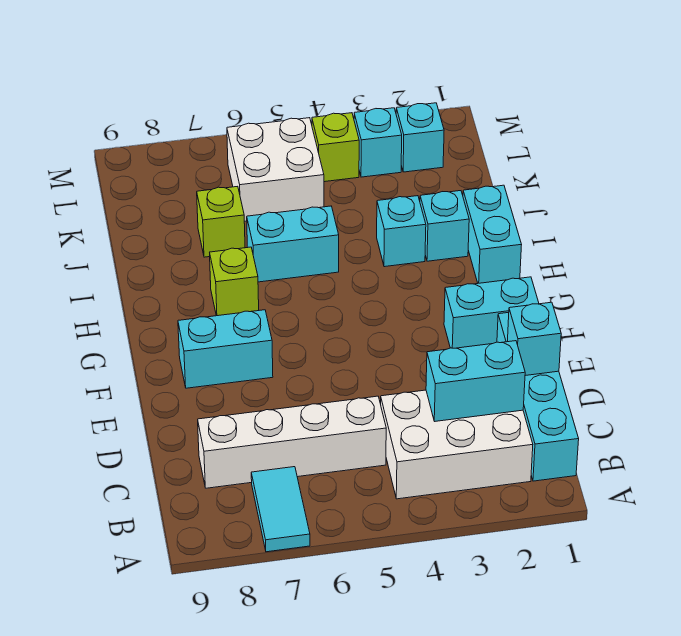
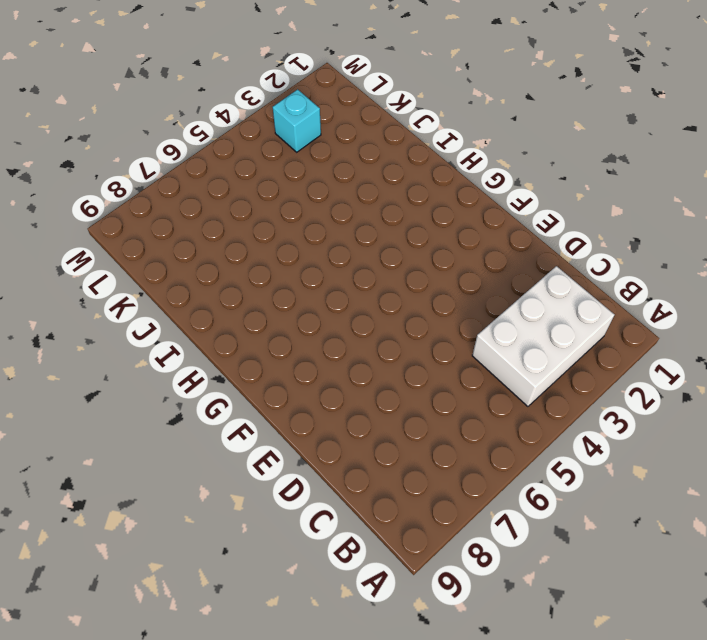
none -> cyan tile A7:B7 level 1
none -> cyan brick B1:E1 level 1
none -> white brick C5:C8 level 1

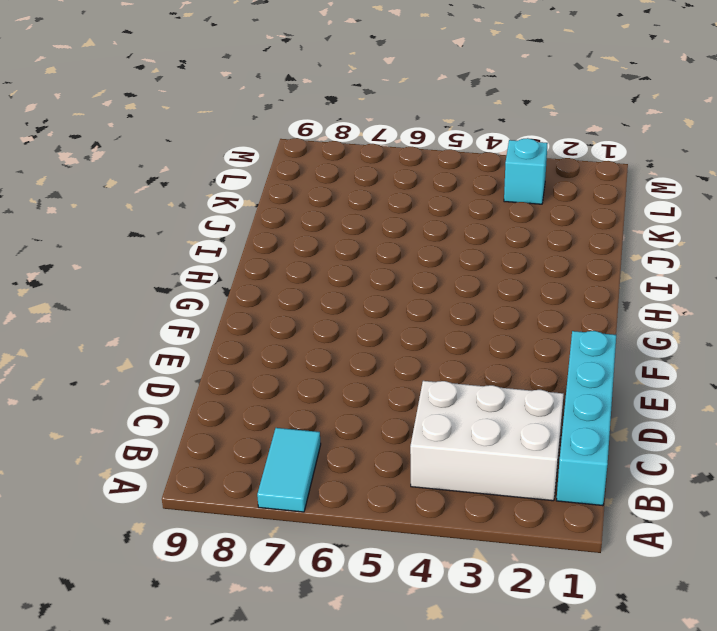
none -> white brick C5:C8 level 1
none -> cyan brick F1:F2 level 1
none -> cyan brick F7:F8 level 1

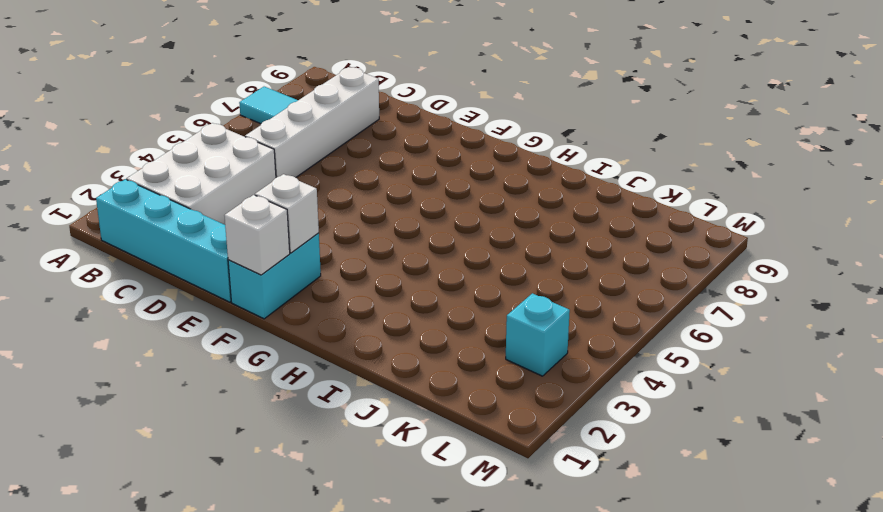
white brick F1 level 2 -> none
white brick F2 level 2 -> none
none -> cyan brick F7:F8 level 1
none -> cyan brick H1:I1 level 1
none -> lime brick H7 level 1

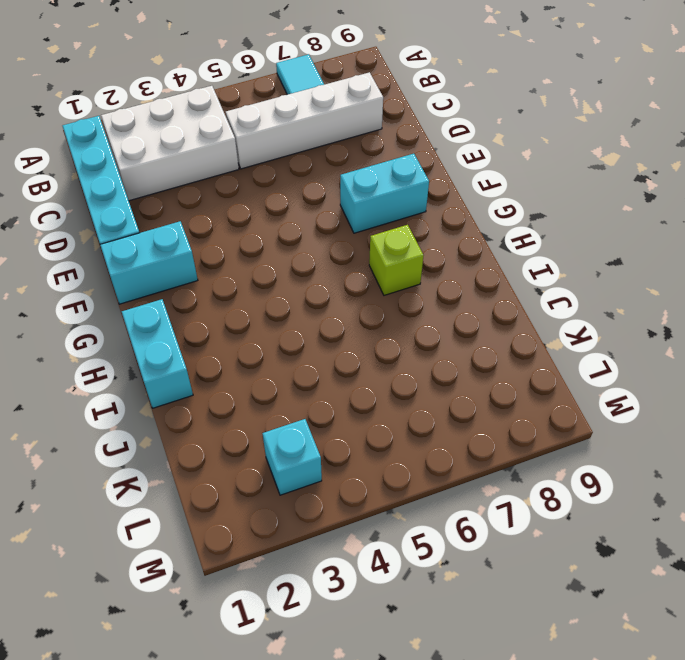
none -> cyan brick I2 level 1
none -> cyan brick I3 level 1
none -> cyan brick I5:I6 level 1

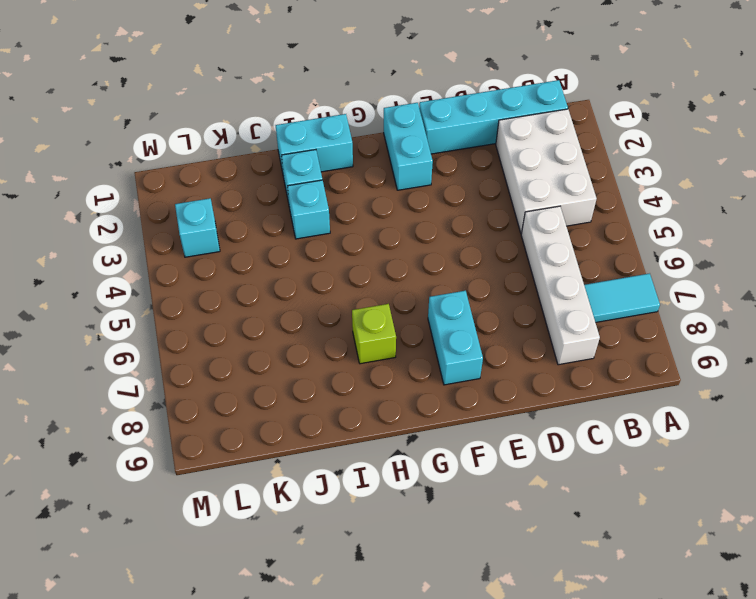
none -> cyan brick I5:I6 level 1
none -> lime brick J7 level 1
none -> white brick K5:L6 level 1

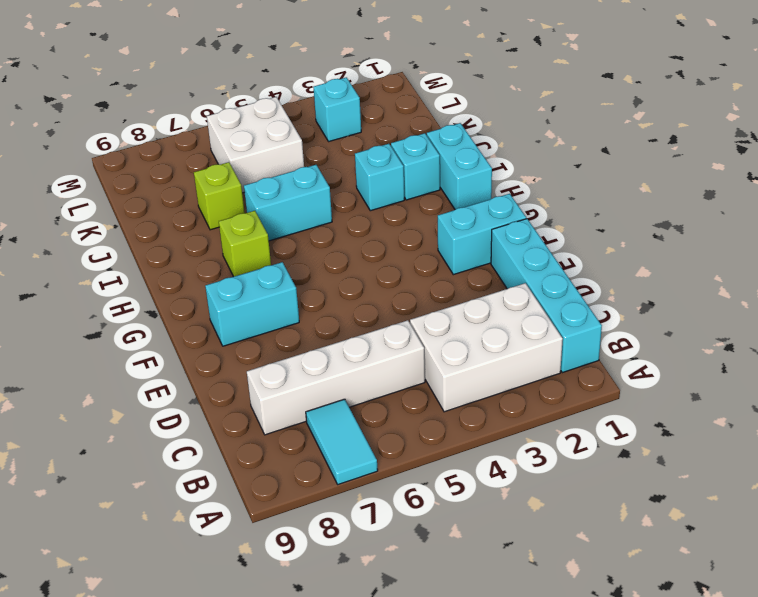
none -> cyan brick L2 level 1
none -> lime brick L4 level 1
none -> cyan brick C2:C3 level 2

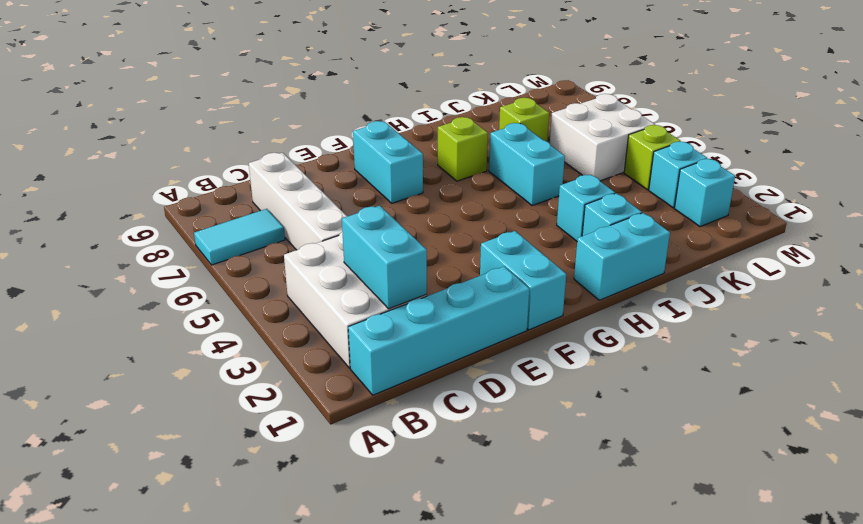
none -> cyan brick D1 level 2

